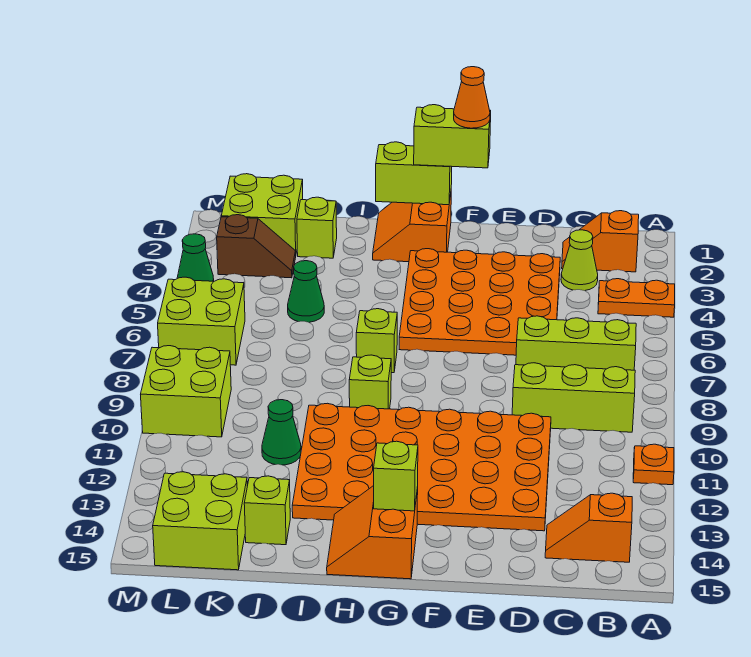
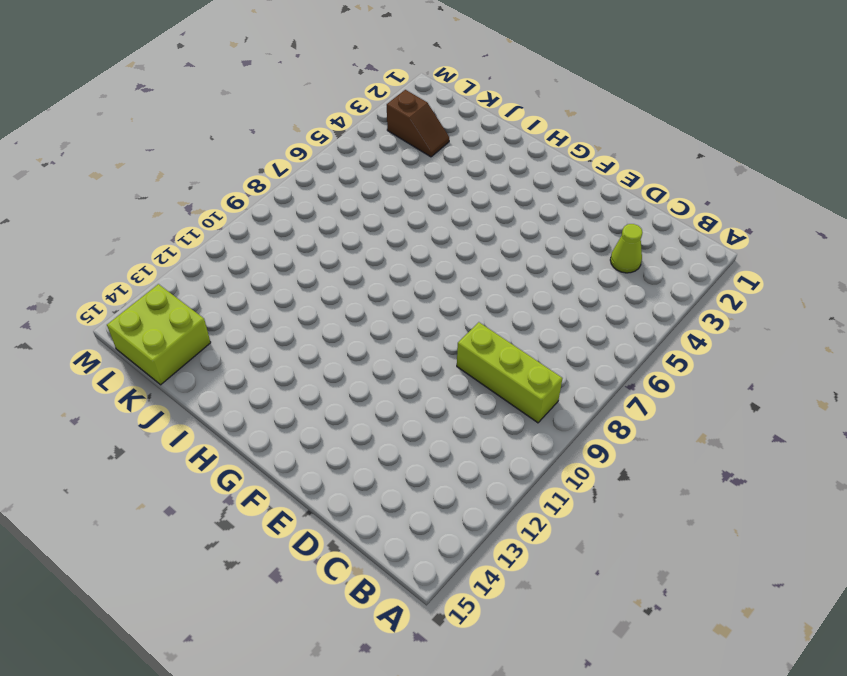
none -> orange plate A4:B4 level 1
none -> orange plate A11 level 1
none -> orange slope B2:C2 level 1 top B

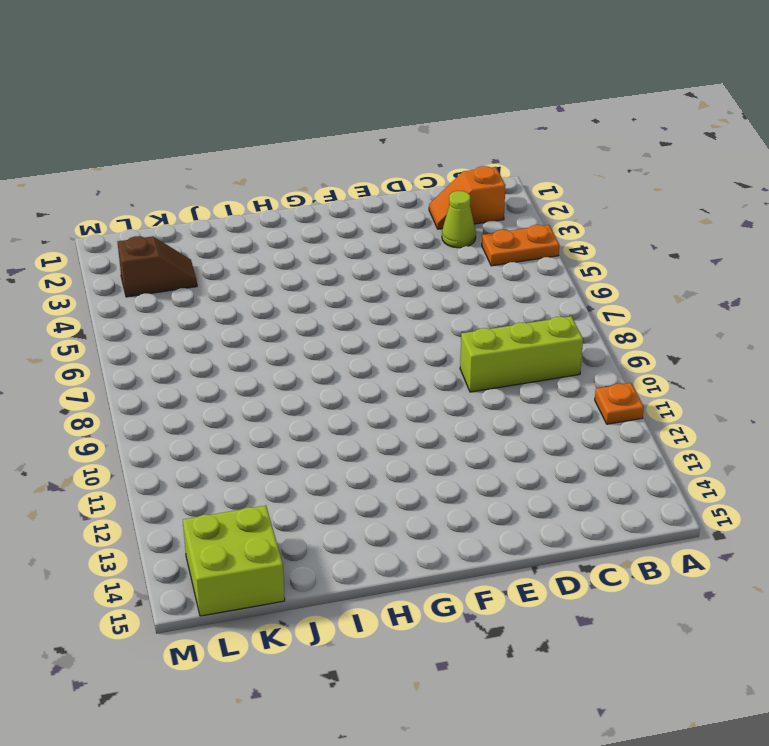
none -> lime brick B7:D7 level 1
none -> orange slope B14:C14 level 1 top B
none -> orange plate D3:G6 level 1

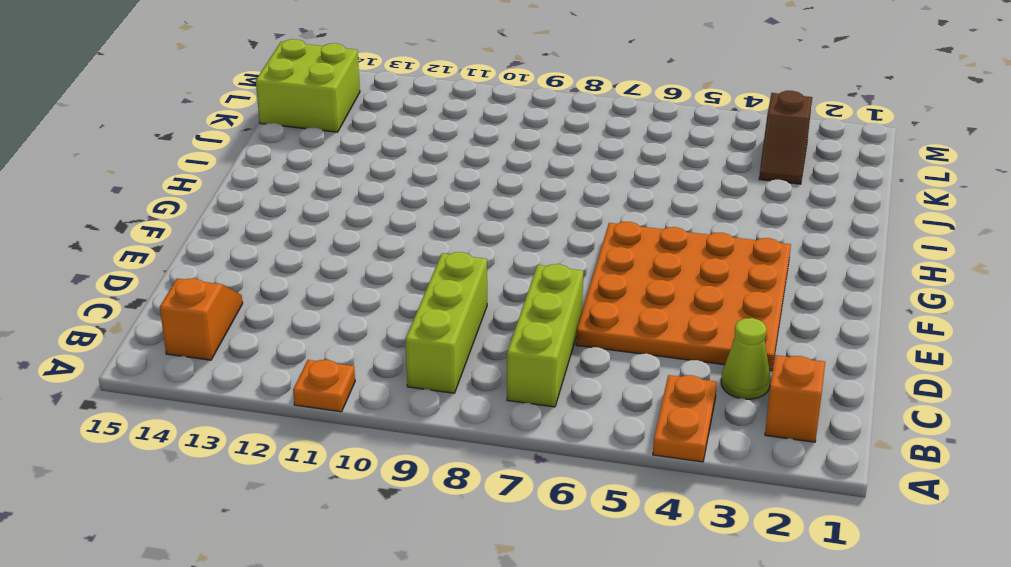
none -> orange plate D10:I13 level 1
none -> orange slope G1:H2 level 1 top G
none -> orange slope G14:H15 level 1 top G

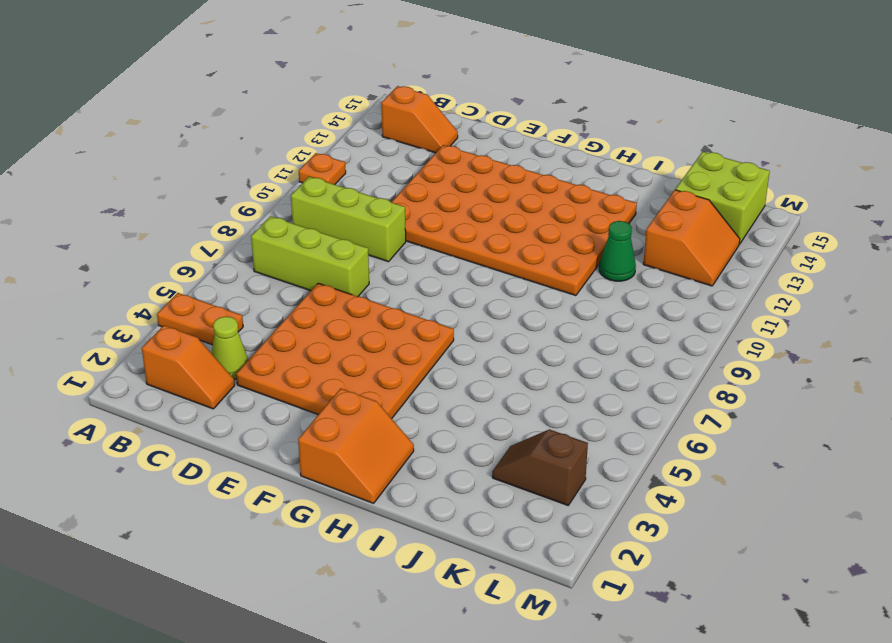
orange slope K12:L13 level 1 top K -> orange slope G14:H15 level 1 top G
none -> lime brick H7 level 1
none -> lime brick H9 level 1
none -> lime brick J2 level 1

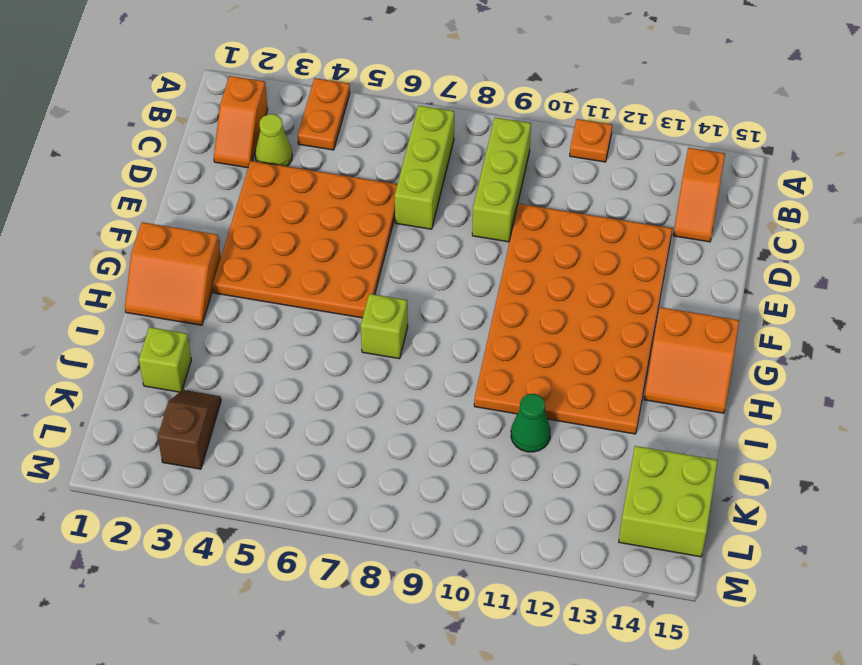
none -> lime brick H9 level 1
none -> green cone J5 level 1
none -> lime brick J14 level 1

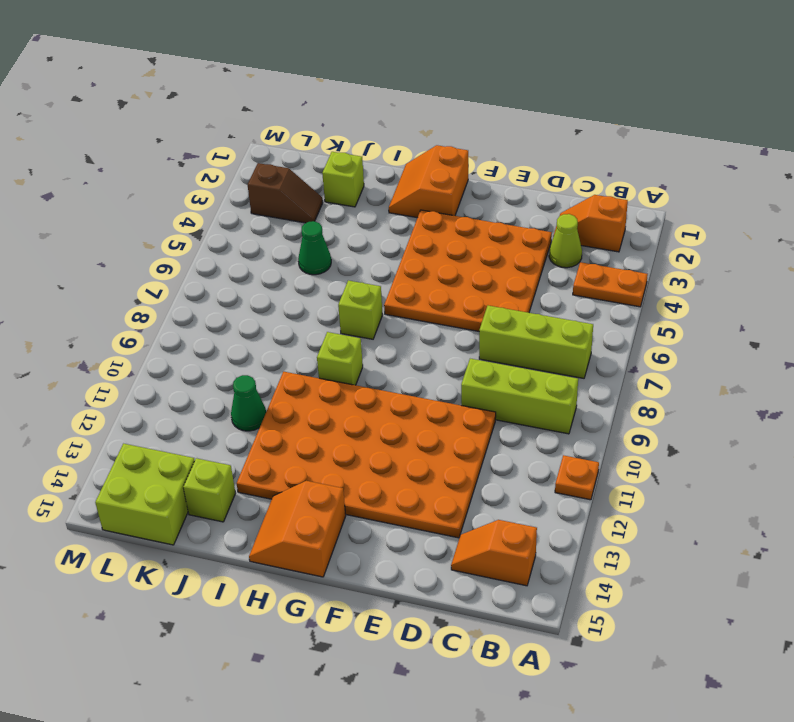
none -> lime brick K1:L2 level 1
none -> lime brick L6:M7 level 1
none -> lime brick L9:M10 level 1

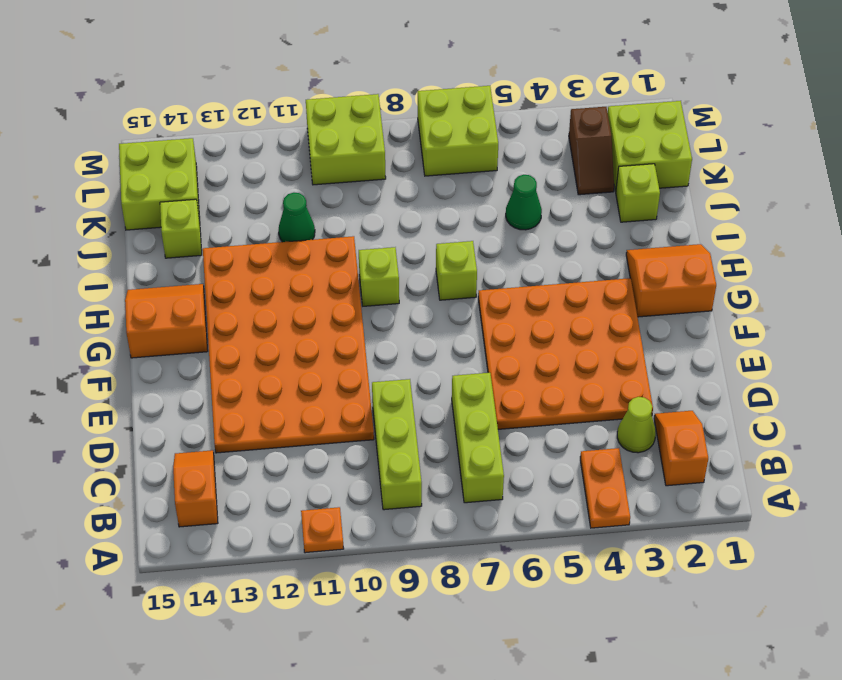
none -> green cone M4 level 1
none -> lime brick G1:H1 level 2
none -> lime brick G14 level 2

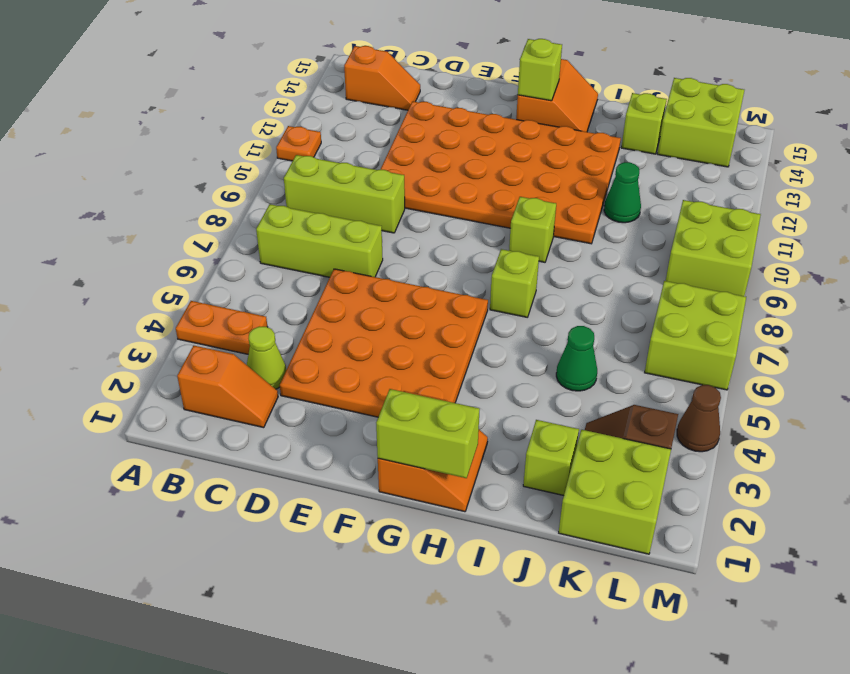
brown cone M4 level 1 -> green cone M4 level 1
none -> lime brick F1:G1 level 3
none -> orange cone F1 level 4

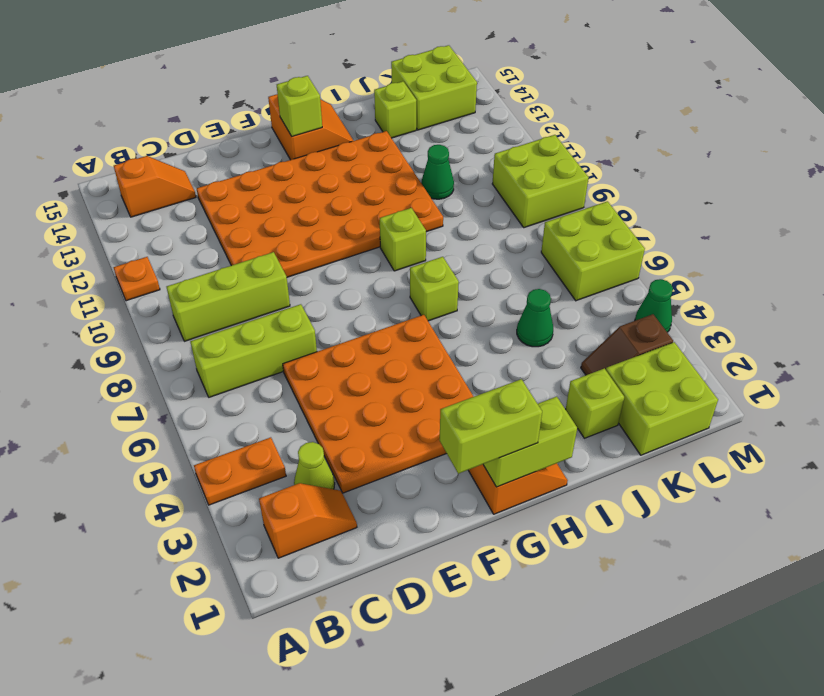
none -> orange cone F1 level 4

